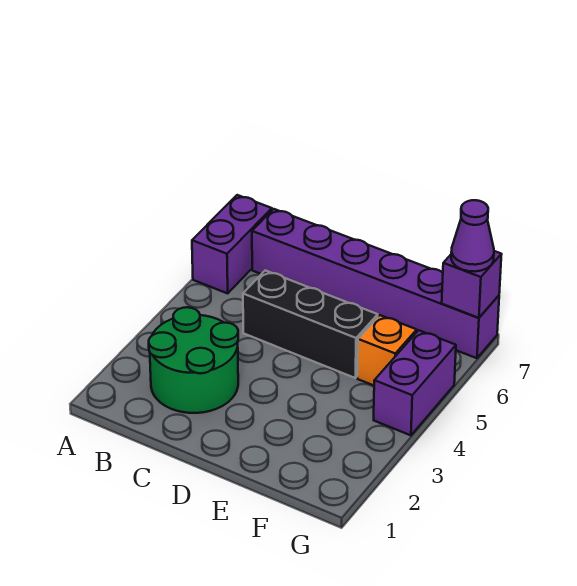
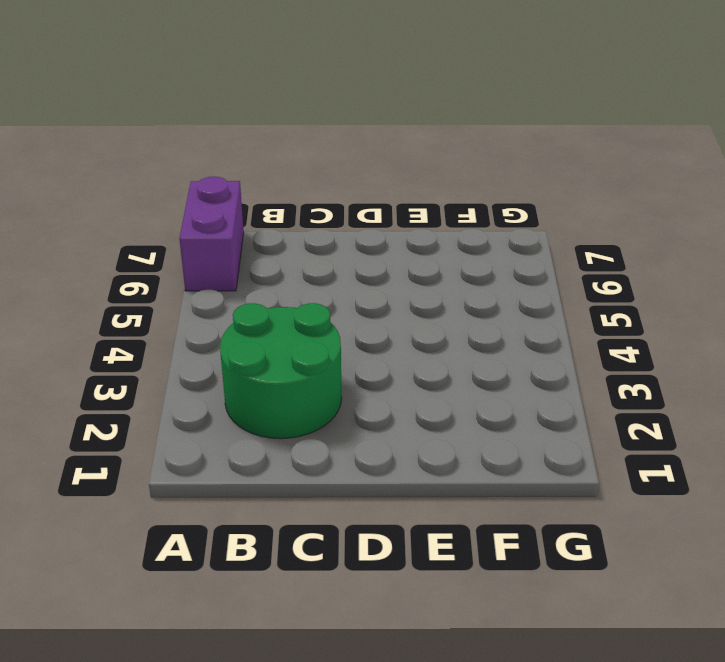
none -> purple brick B7:G7 level 1
none -> black brick C5:E5 level 1

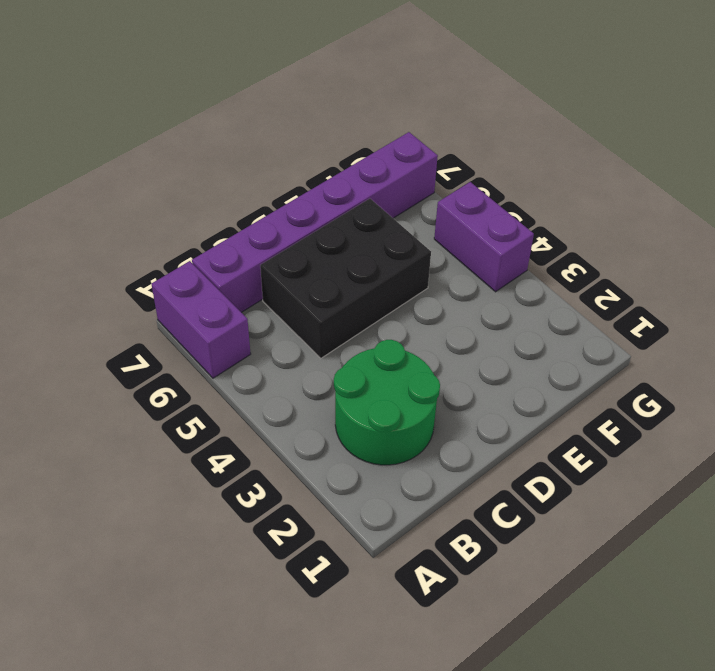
black brick C5:E6 level 1 -> black brick C5:E5 level 1
none -> orange brick F5 level 1
none -> purple brick G7 level 2

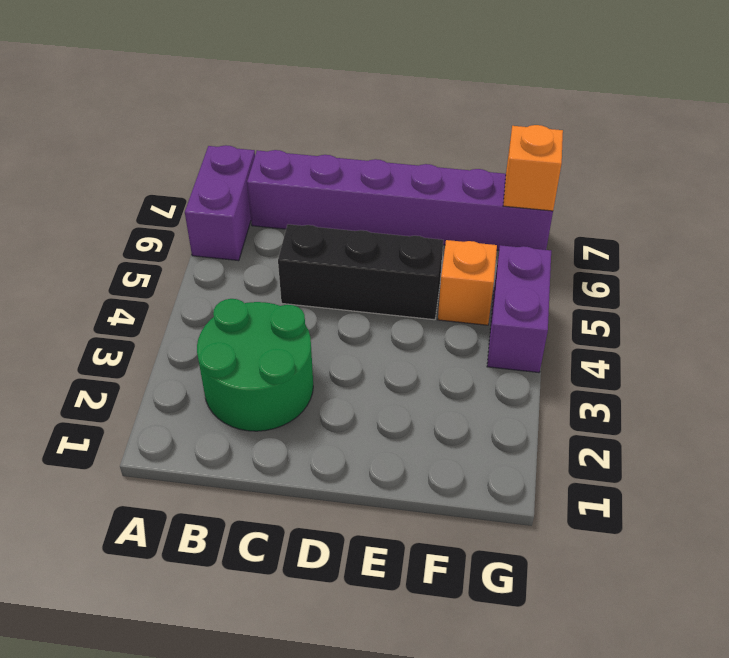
orange brick G7 level 2 -> purple brick G7 level 2
none -> purple cone G7 level 3

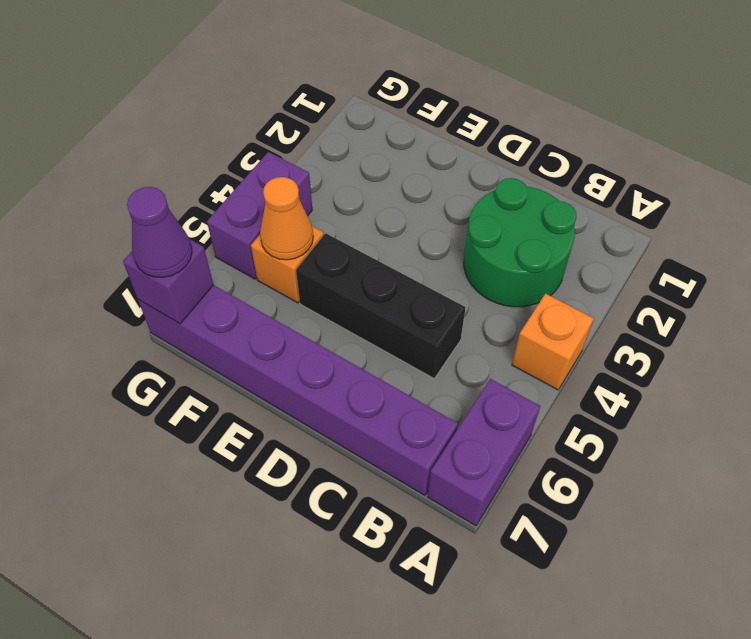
orange brick A4 level 1 -> none
orange cone F5 level 2 -> none

